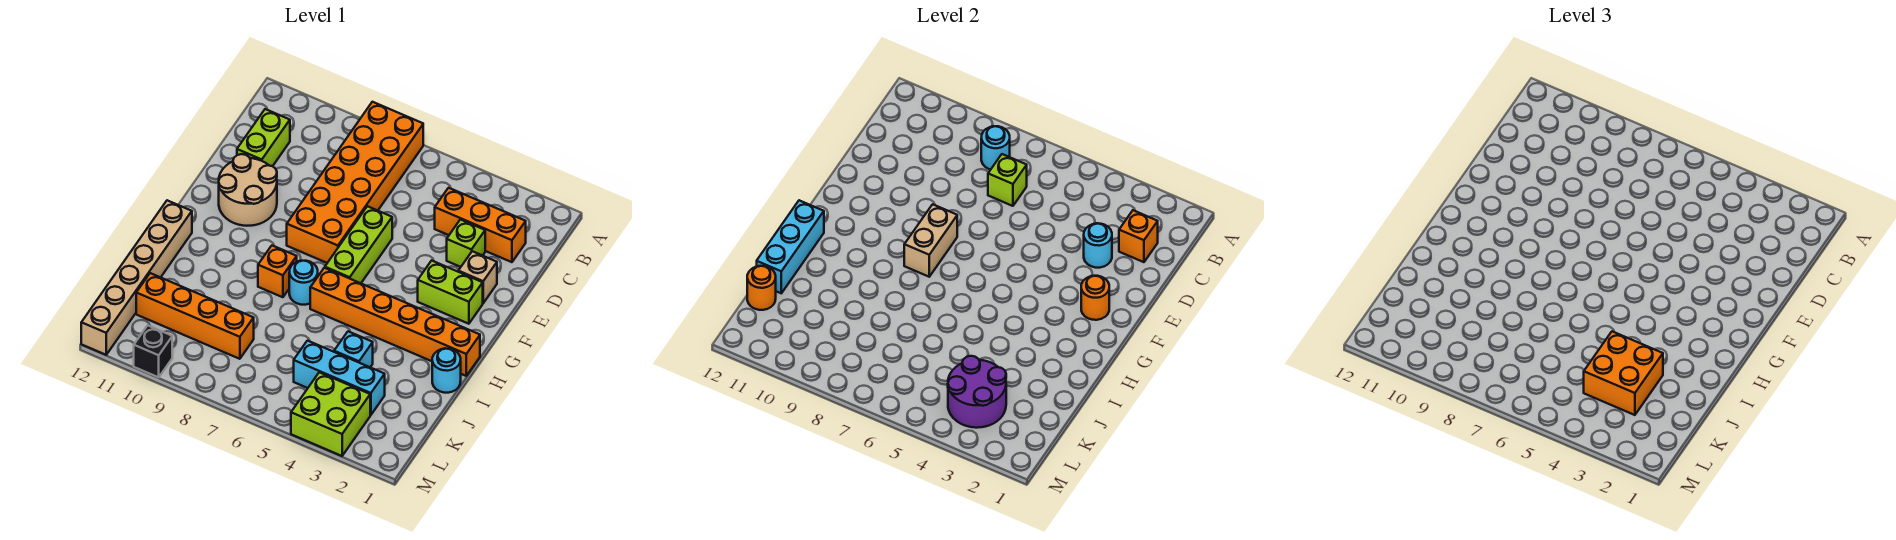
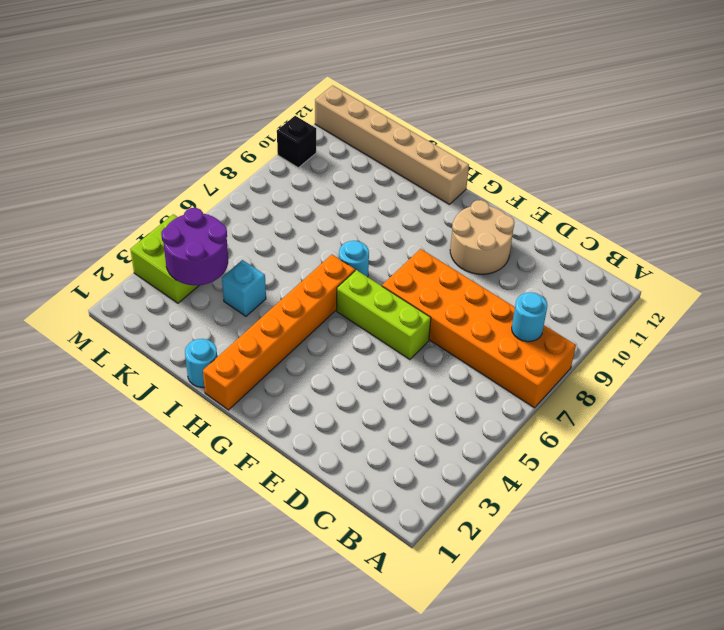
none -> orange brick C2:C4 level 1
none -> lime brick C11:D11 level 1
none -> lime brick D3 level 1

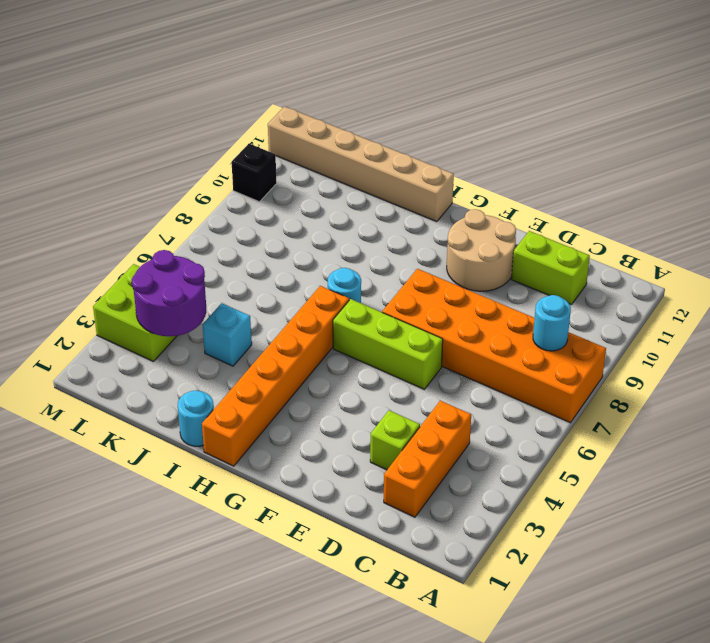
none -> tan brick E2 level 1
none -> lime brick F2:F3 level 1
none -> orange brick H8 level 1

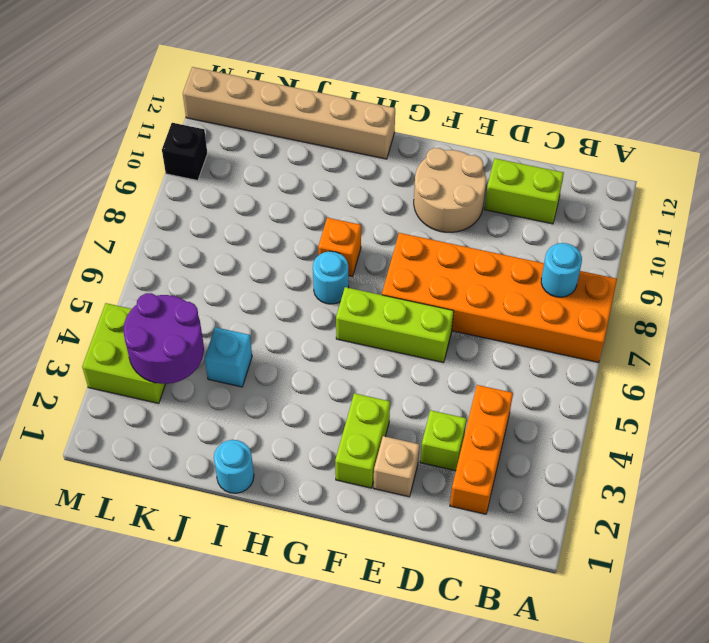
none -> orange brick H1:H6 level 1
none -> cyan brick K3:K5 level 1
none -> orange brick K8:K11 level 1

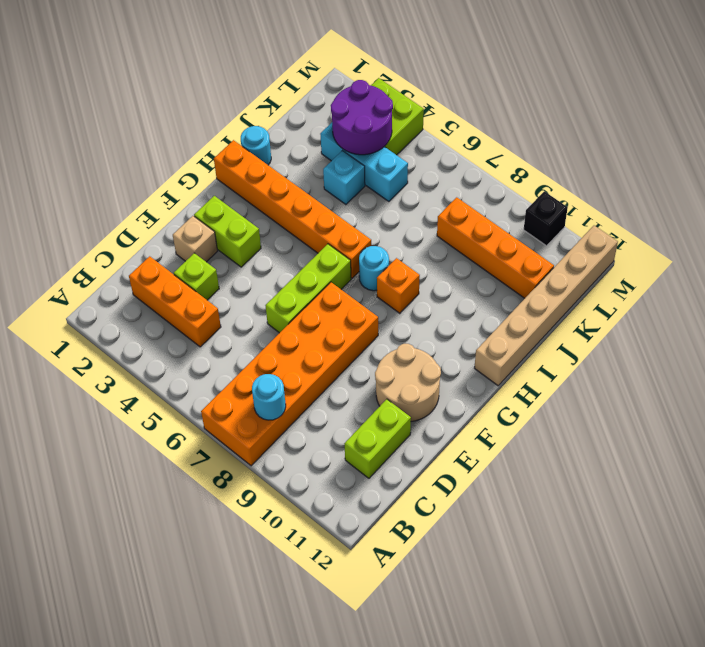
none -> orange brick C2 level 2
none -> lime brick C7 level 2
none -> cyan round brick D3 level 2

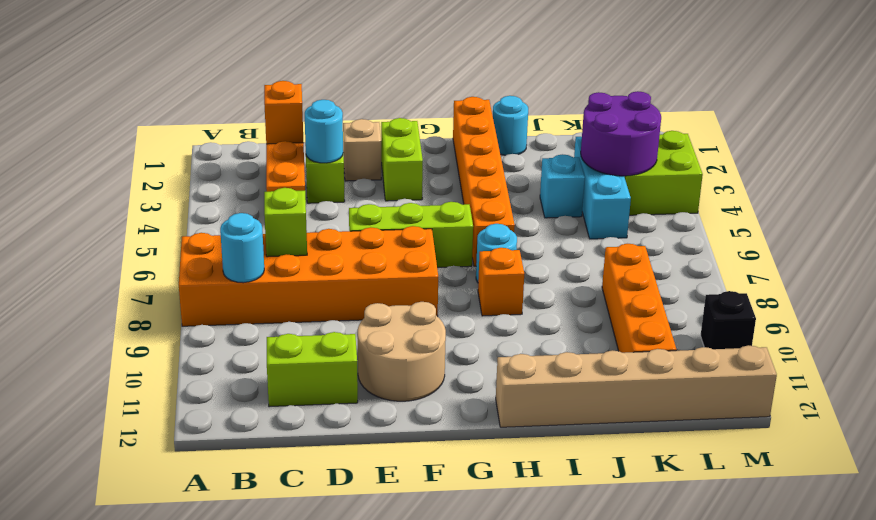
none -> orange round brick F2 level 2
none -> tan brick F8:G8 level 2
none -> cyan brick H12:J12 level 2

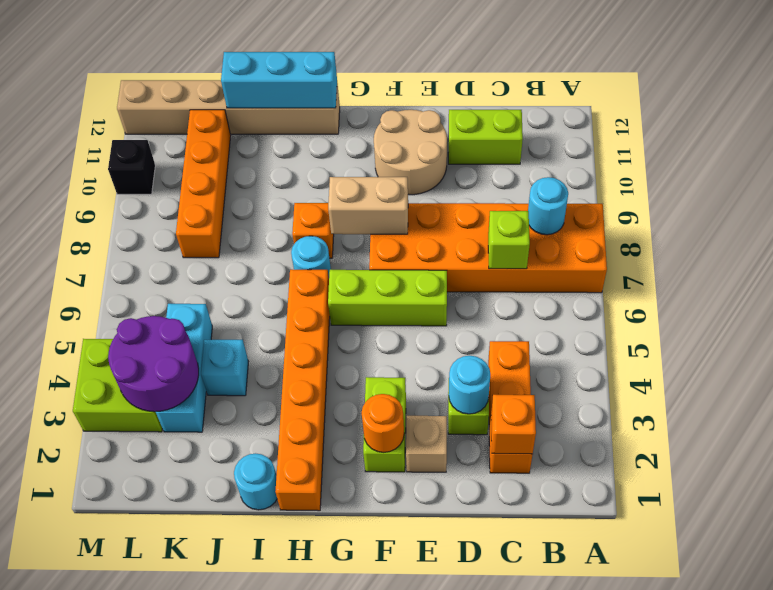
none -> orange round brick K12 level 2
none -> orange brick J3:K4 level 3

